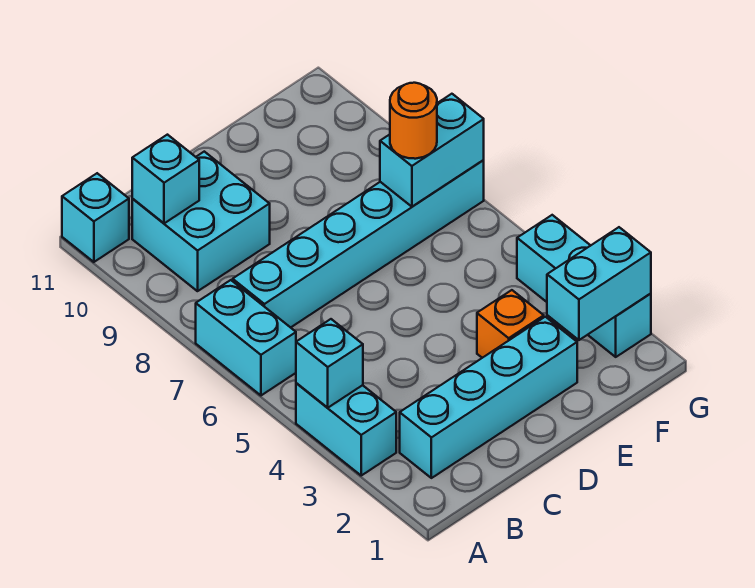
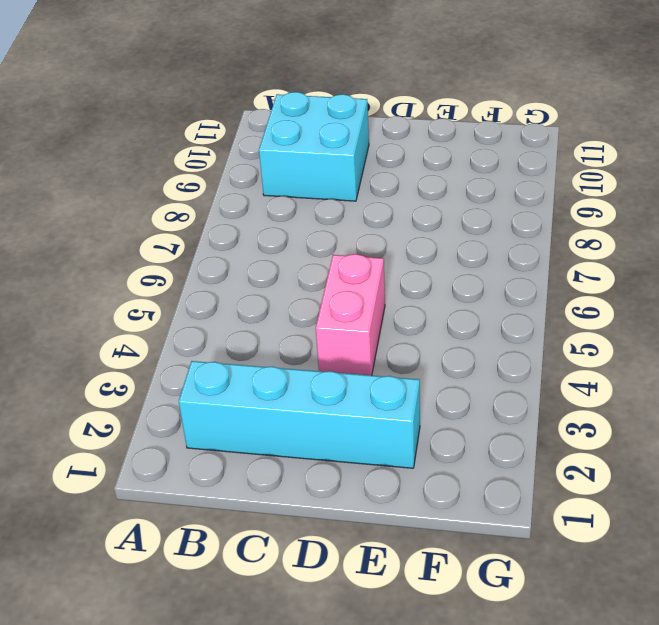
pink brick D4:D5 level 1 -> none
none -> cyan brick A3:A4 level 1
none -> cyan brick A6:A7 level 1
none -> cyan brick A11 level 1

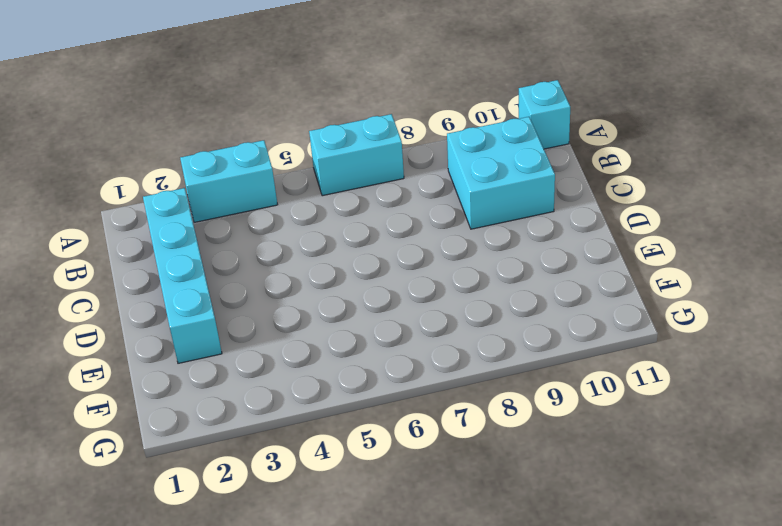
none -> cyan brick B7:G7 level 1
none -> orange brick E3 level 1
none -> cyan brick G2:G4 level 1

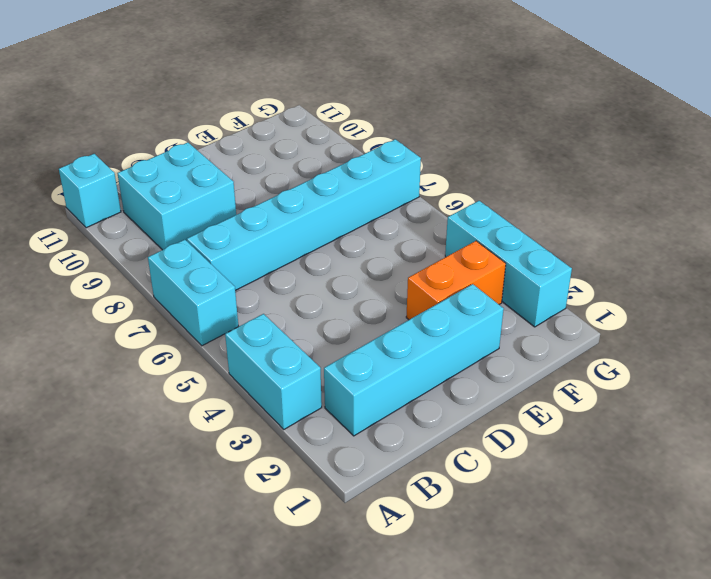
orange brick E3:F3 level 1 -> orange brick E3 level 1
none -> cyan brick A4 level 2
none -> cyan brick B10 level 2
none -> cyan brick F2:G2 level 2

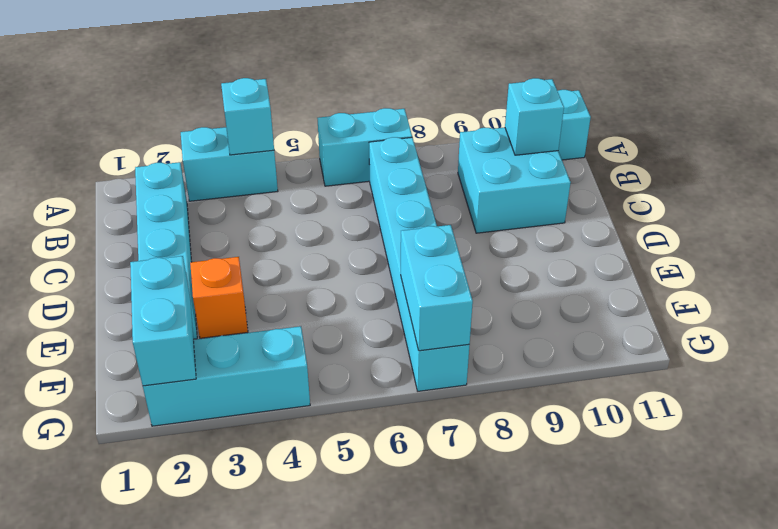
none -> orange round brick F7 level 3

